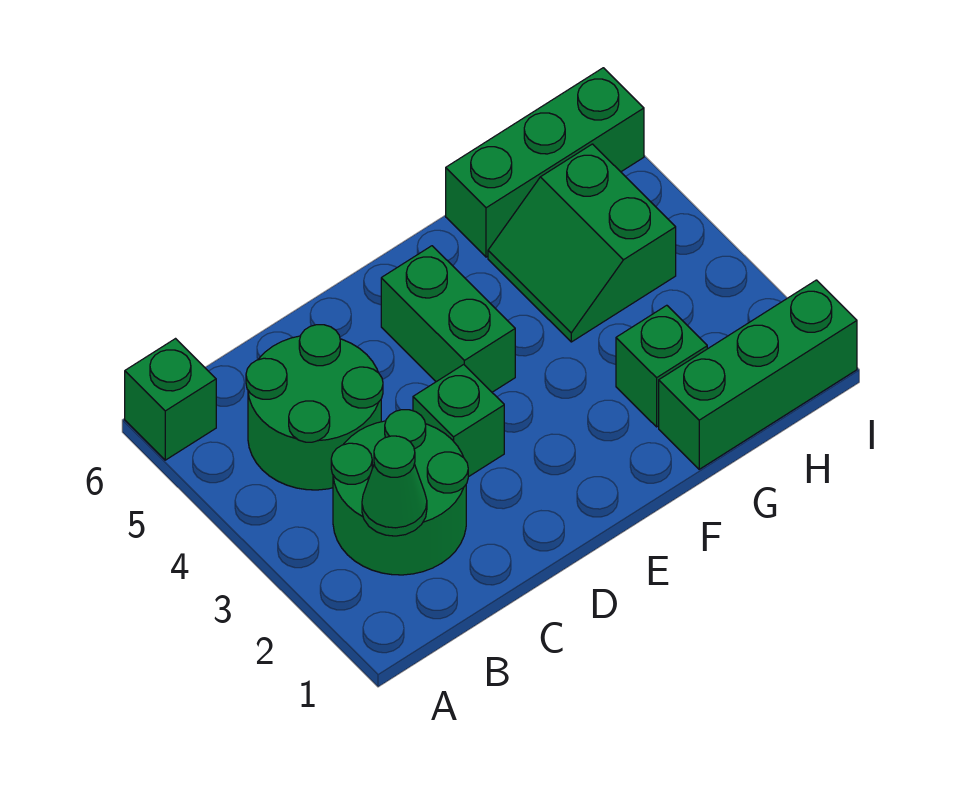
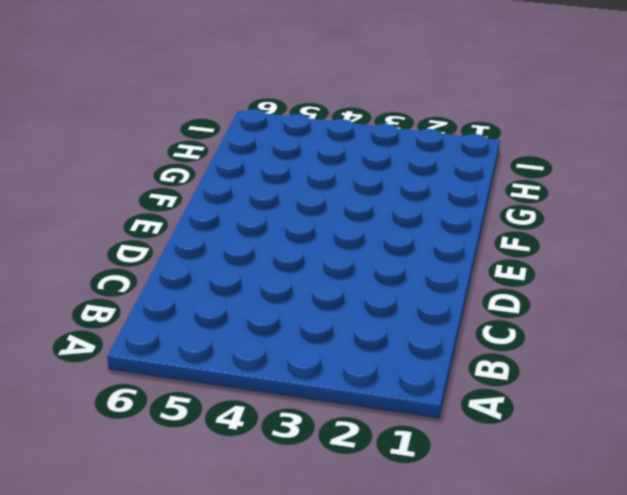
none -> green brick A6 level 1
none -> green round brick B2:C3 level 1

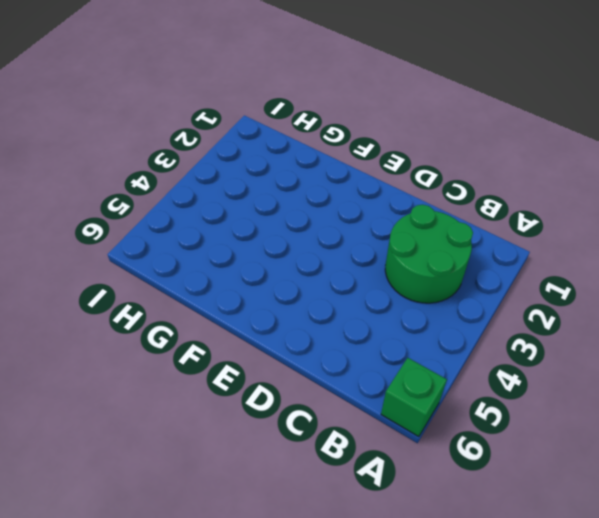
none -> green round brick B4:C5 level 1
none -> green brick D3 level 1

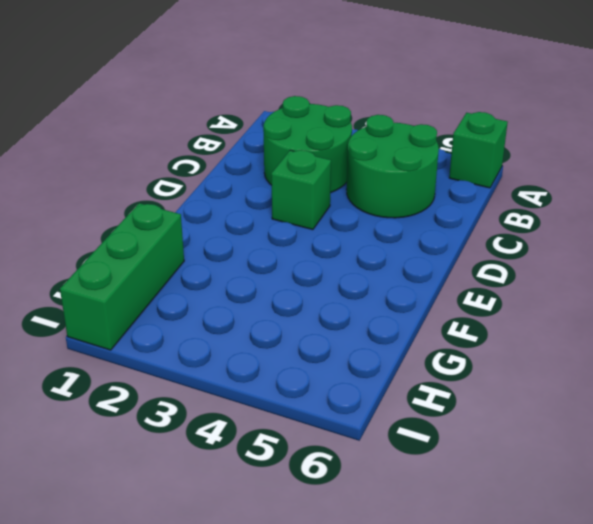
none -> green brick E4:E5 level 1
none -> green brick G2 level 1

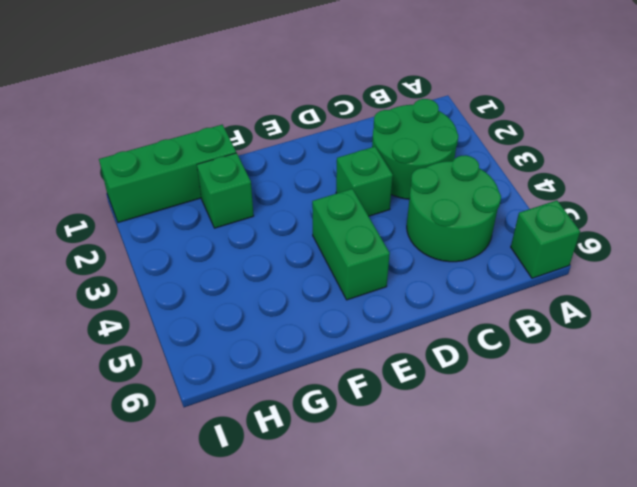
none -> green slope G4:H5 level 1 top H
none -> green brick G6:I6 level 1

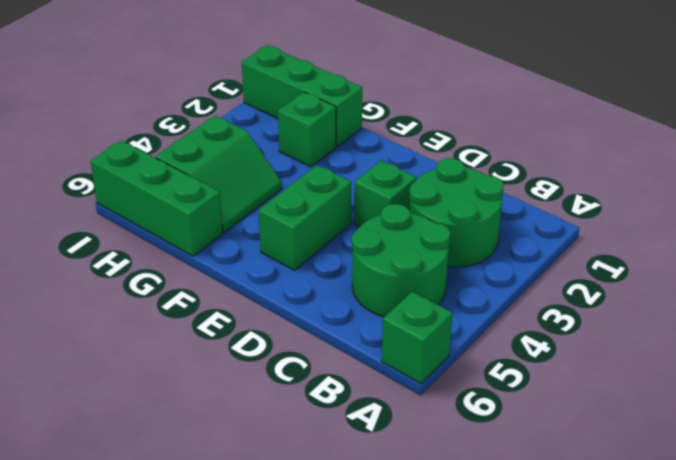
none -> green cone B2 level 2

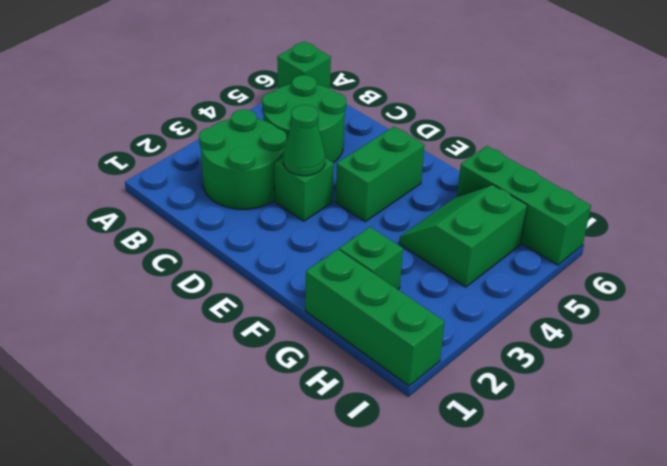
green cone D3 level 2 -> green cone B2 level 2

